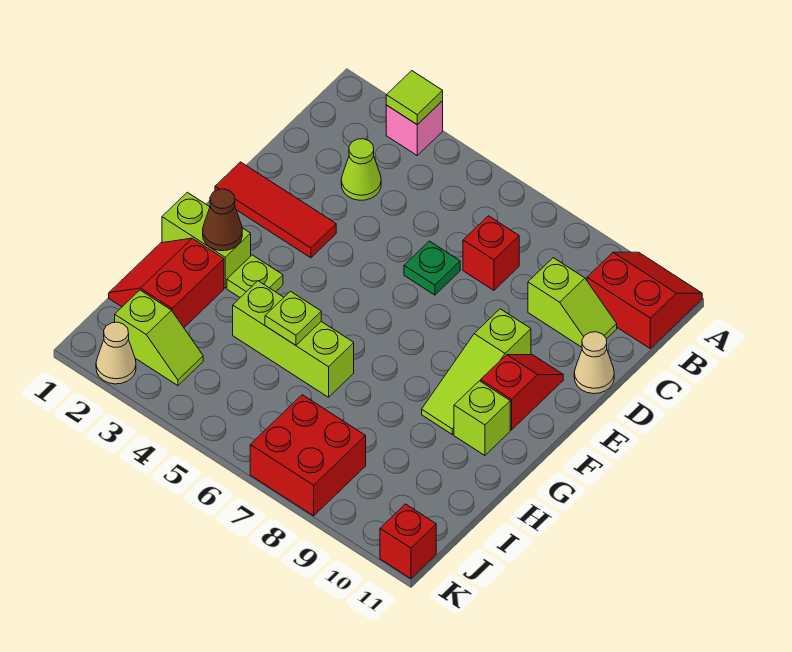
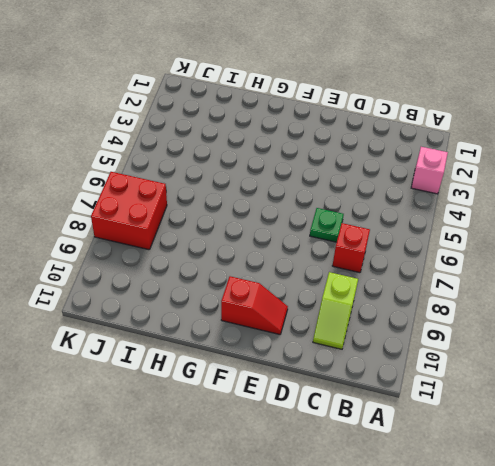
none -> red slope A10:B11 level 1 top B
none -> lime cone C3 level 1
none -> tan cone D11 level 1

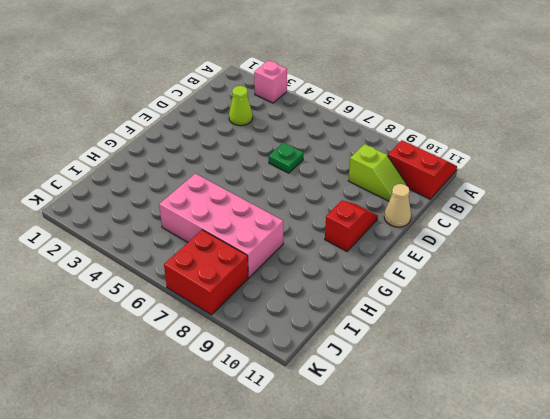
pink brick H5:I8 level 1 -> lime brick H4:H6 level 1
none -> red brick C7 level 1
none -> red tile E1:E3 level 1
none -> lime slope E9:G9 level 1 top E

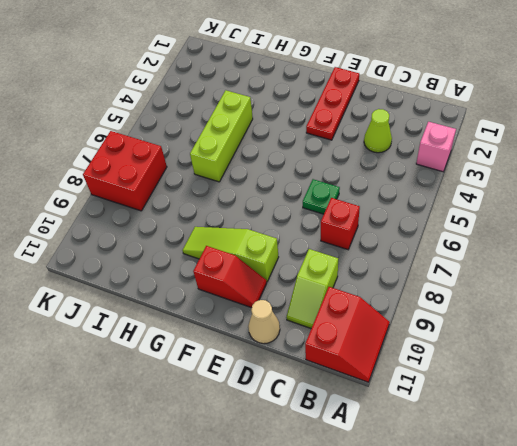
red plate E1:E3 level 1 -> red tile E1:E3 level 1
none -> lime brick G1:G2 level 1
none -> lime plate G3 level 1
none -> lime brick G10 level 1

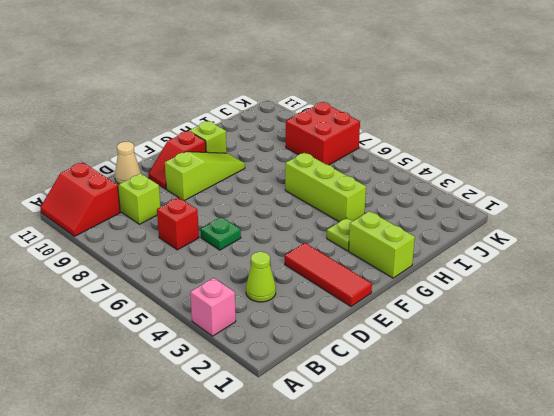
none -> red slope H1:I2 level 1 top 2
none -> lime slope J2:J3 level 1 top 2
none -> tan cone K2 level 1

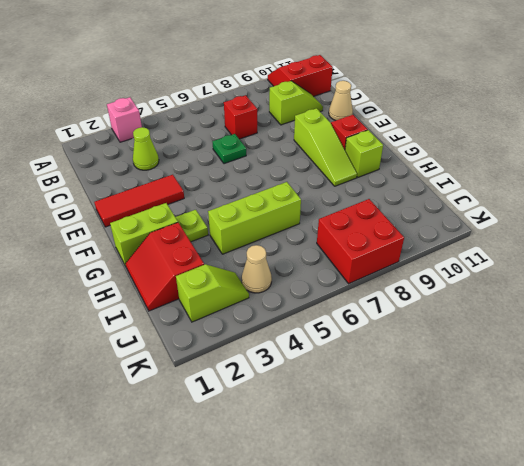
tan cone J4 level 1 -> tan cone K2 level 1
none -> red brick K11 level 1
none -> lime tile A3 level 2
none -> brown cone G2 level 2

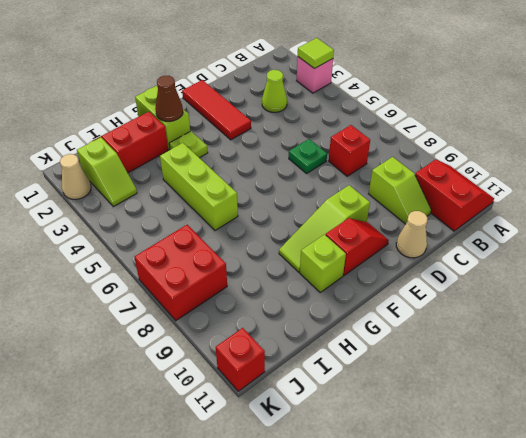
none -> lime plate H5 level 2

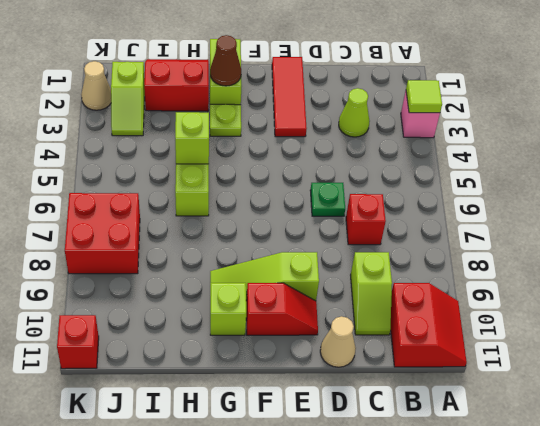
lime brick H5 level 2 -> lime plate H5 level 2

